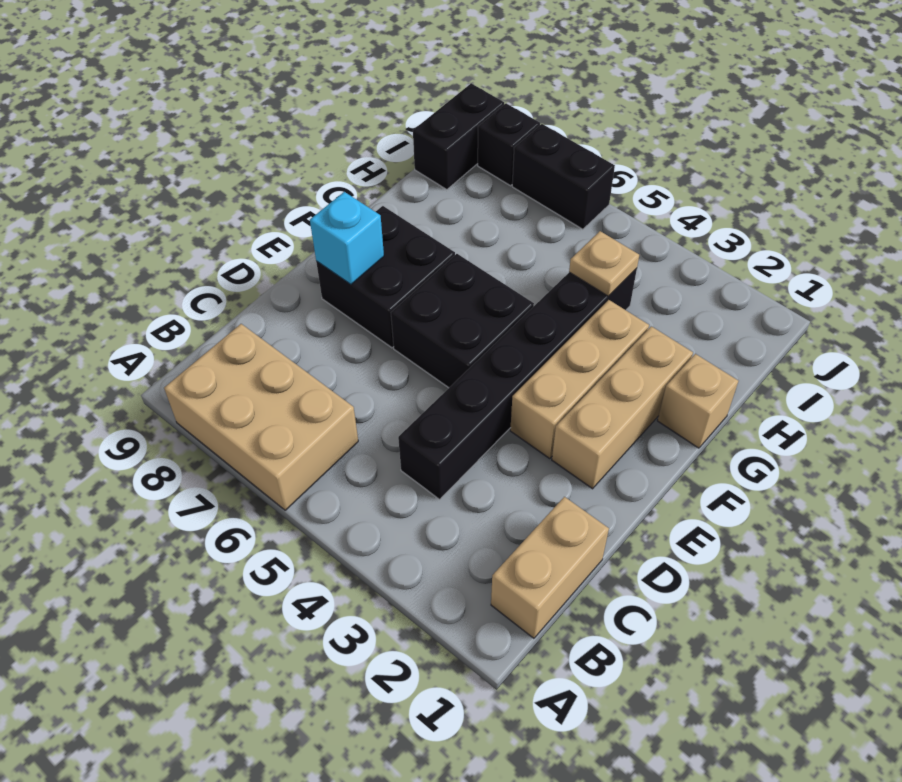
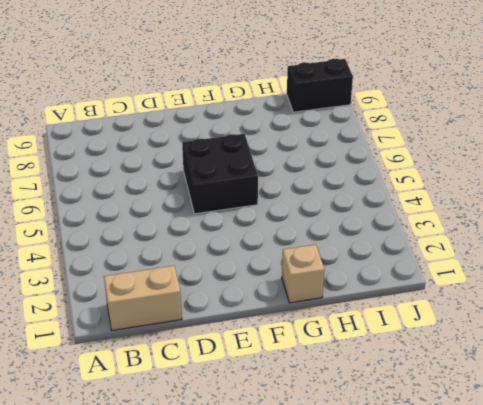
none -> tan brick A6:B8 level 1
none -> black brick C4:H4 level 1
none -> tan brick E2:G2 level 1

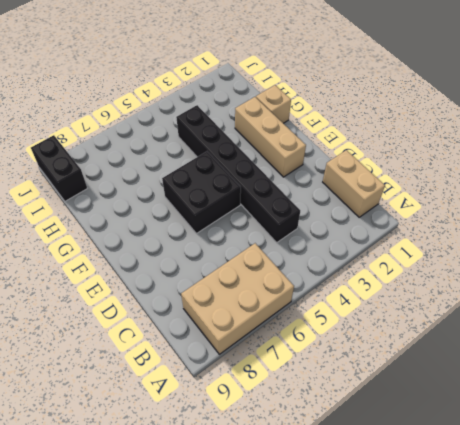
none -> tan brick E3:G3 level 1
none -> black brick E7:F8 level 1
none -> black brick J6:J7 level 1

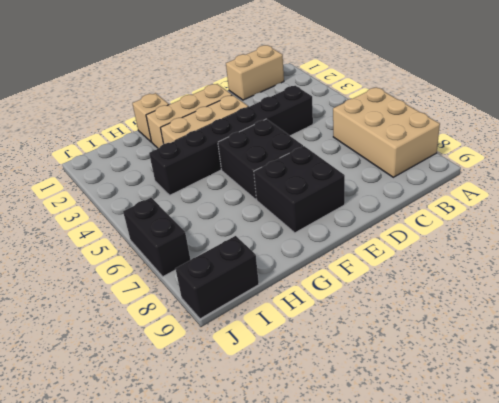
none -> black brick J8 level 1
none -> cyan brick E8 level 2
none -> tan plate H4 level 2

